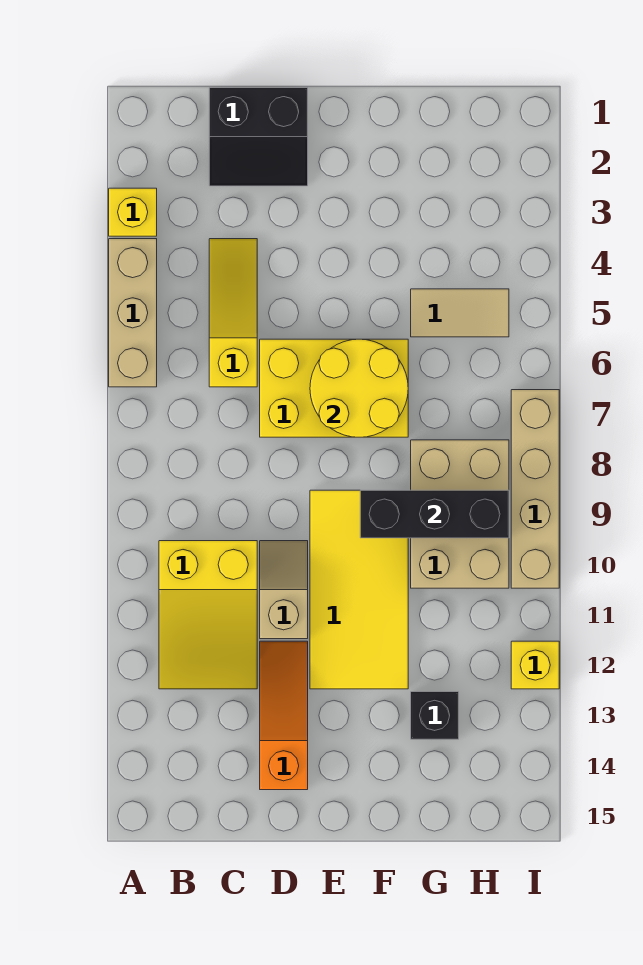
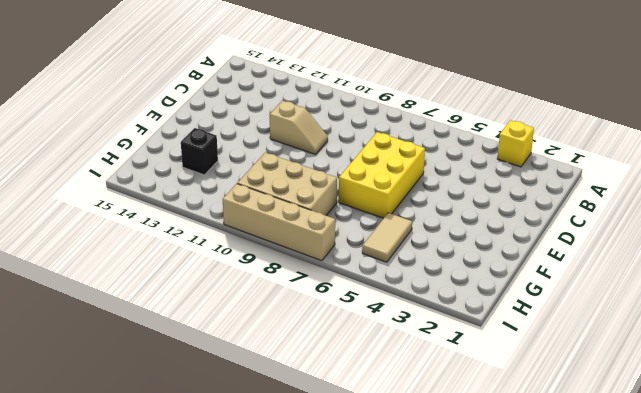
none -> tan brick A4:A6 level 1
none -> yellow slope B10:C12 level 1 top 10
none -> black slope C1:D2 level 1 top 1

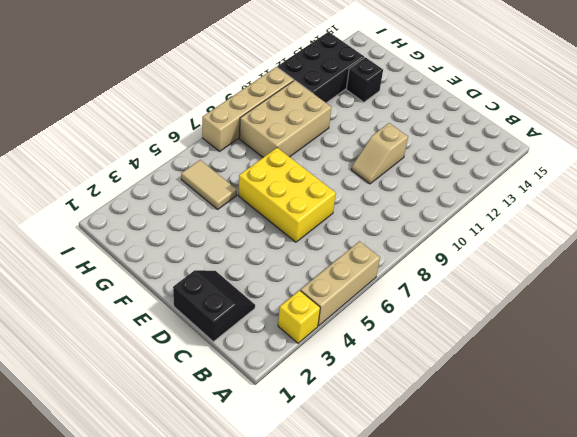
black brick H11:I13 level 1 -> yellow brick I12 level 1
none -> yellow slope B10:C12 level 1 top 10
none -> yellow slope C4:C6 level 1 top 6
none -> orange slope D12:D14 level 1 top 14

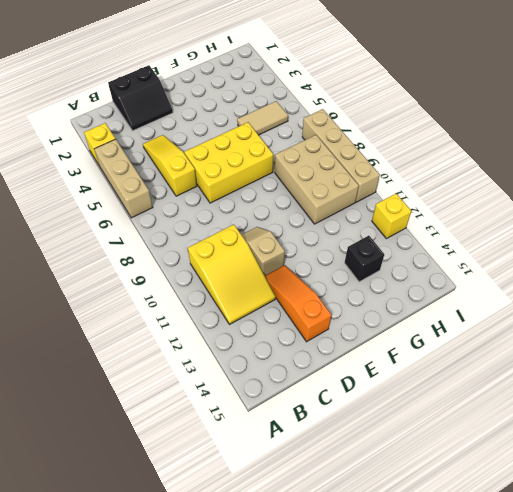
none -> yellow tile E9:F12 level 1
none -> yellow round brick E6:F7 level 2
none -> black brick F9:H9 level 2

